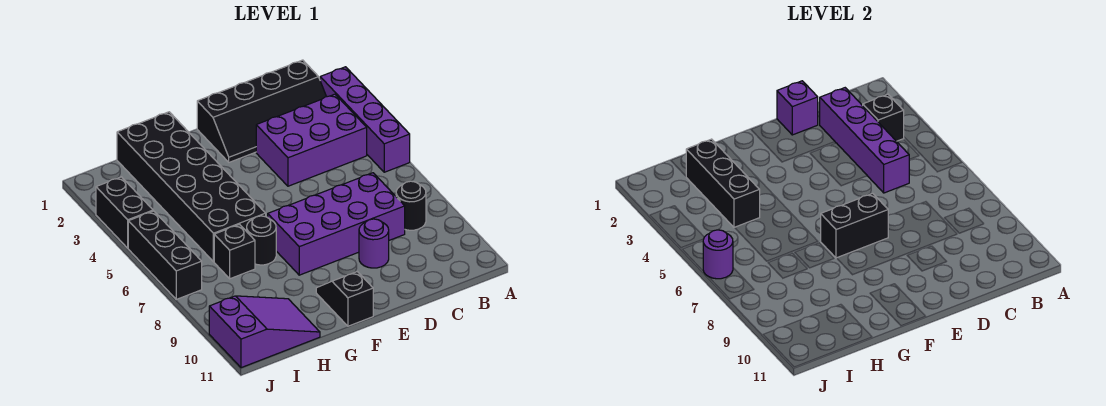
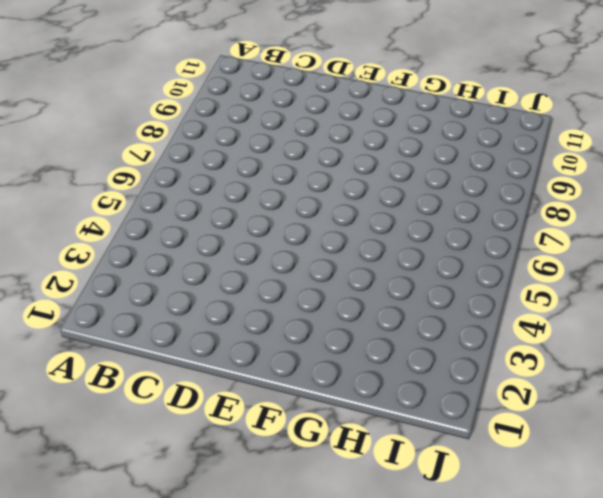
none -> purple brick A2:A5 level 1
none -> black slope B1:E2 level 1 top 1
none -> purple brick B3:D4 level 1

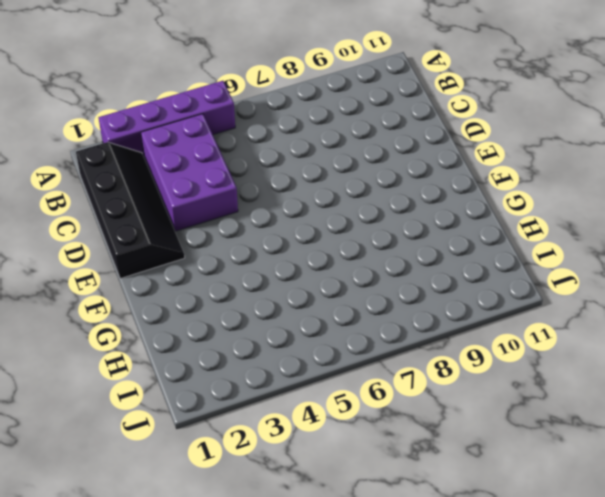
none -> black round brick B8 level 1
none -> purple brick C7:F8 level 1
none -> purple round brick D9 level 1

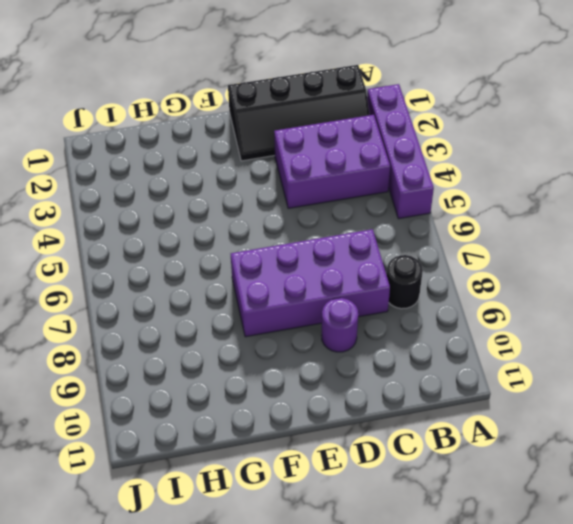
none -> black slope F10:F11 level 1 top 11
none -> black brick G1:H6 level 1
none -> black round brick G7 level 1

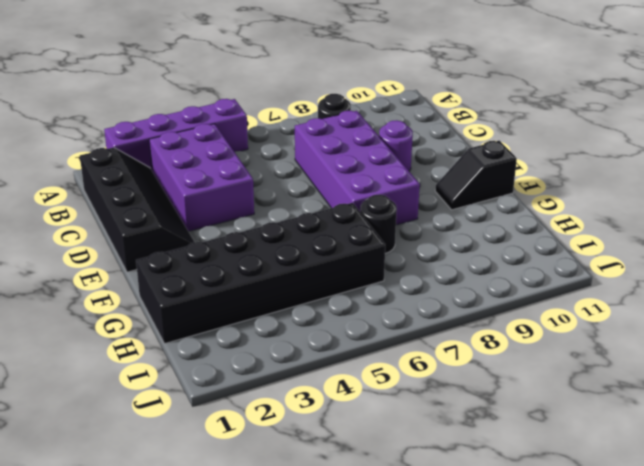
none -> black brick H7 level 1
none -> purple slope H10:J11 level 1 top J
none -> black brick J3:J4 level 1

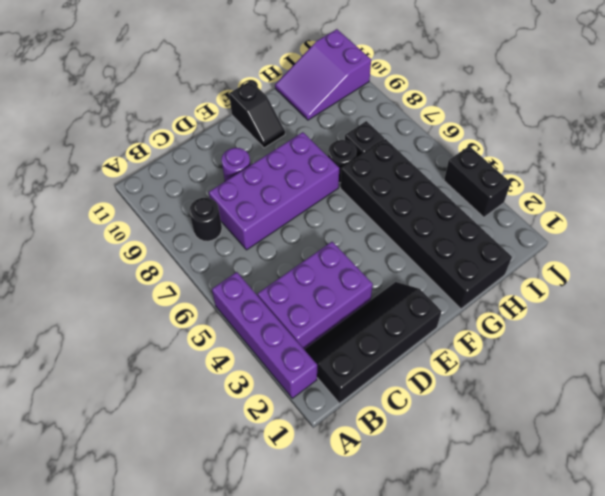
none -> black brick J5:J7 level 1
none -> black brick B3 level 2
none -> purple brick C2:C5 level 2

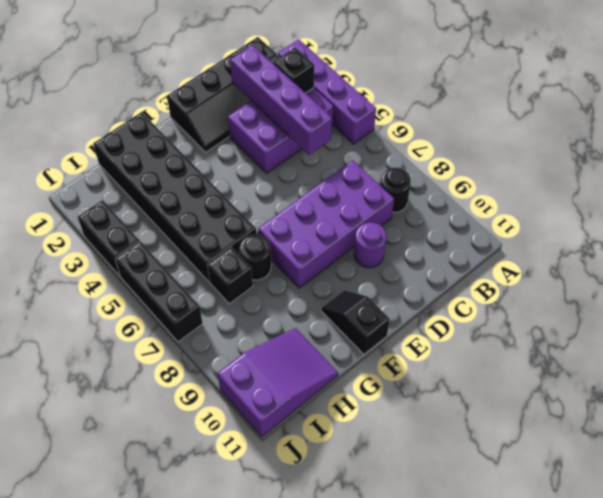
none -> purple brick D1 level 2
none -> black brick E7:F7 level 2
none -> black brick H2:H4 level 2

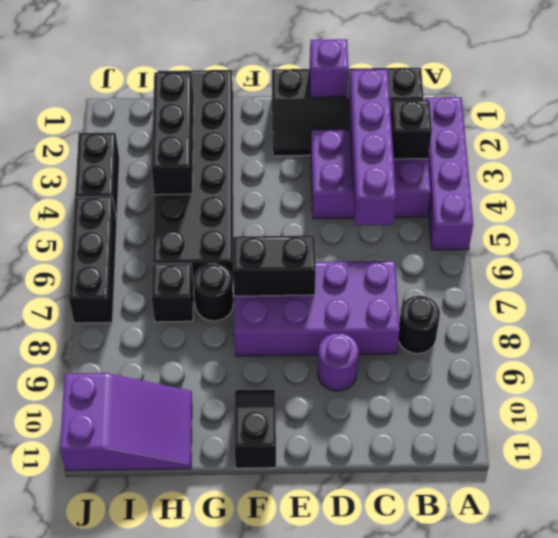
none -> purple round brick J6 level 2

